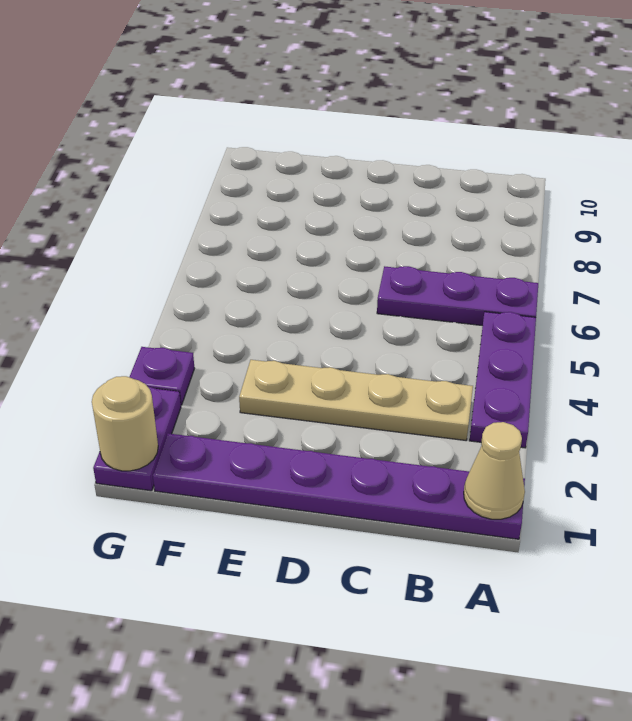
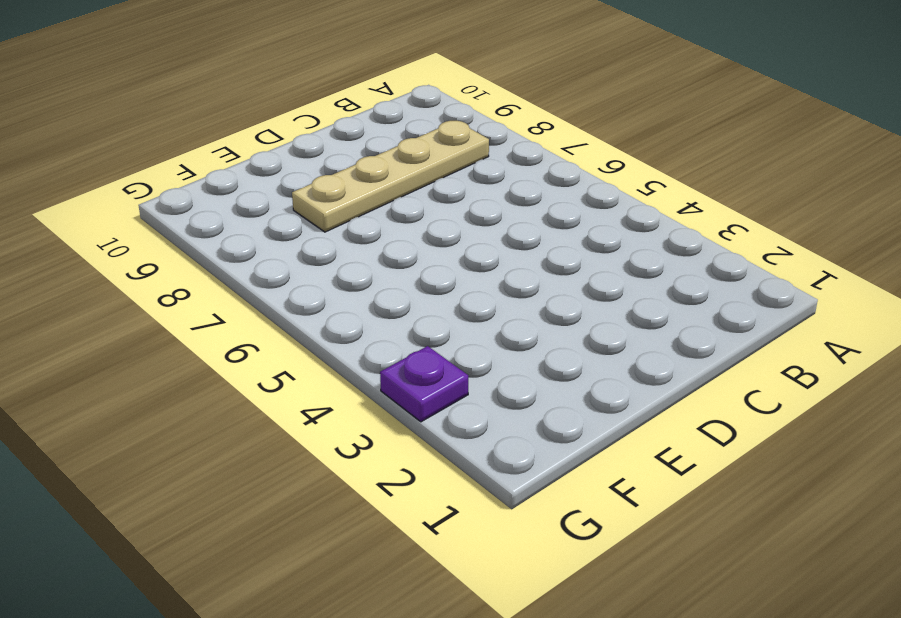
tan plate B8:E8 level 1 -> tan plate B3:E3 level 1
none -> purple plate A1:F1 level 1
none -> purple plate A3:A5 level 1

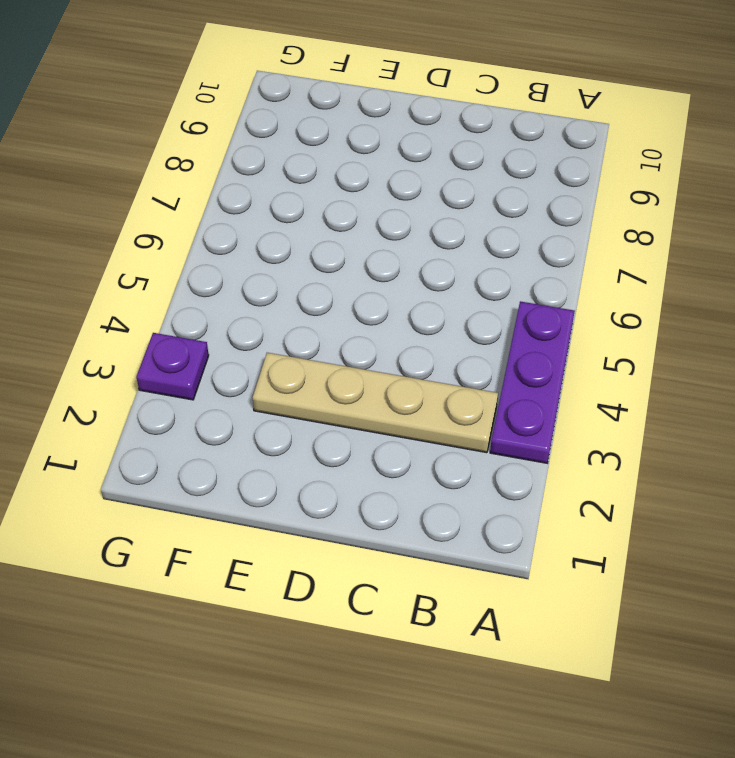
none -> purple plate A1:F1 level 1
none -> purple plate A6:C6 level 1

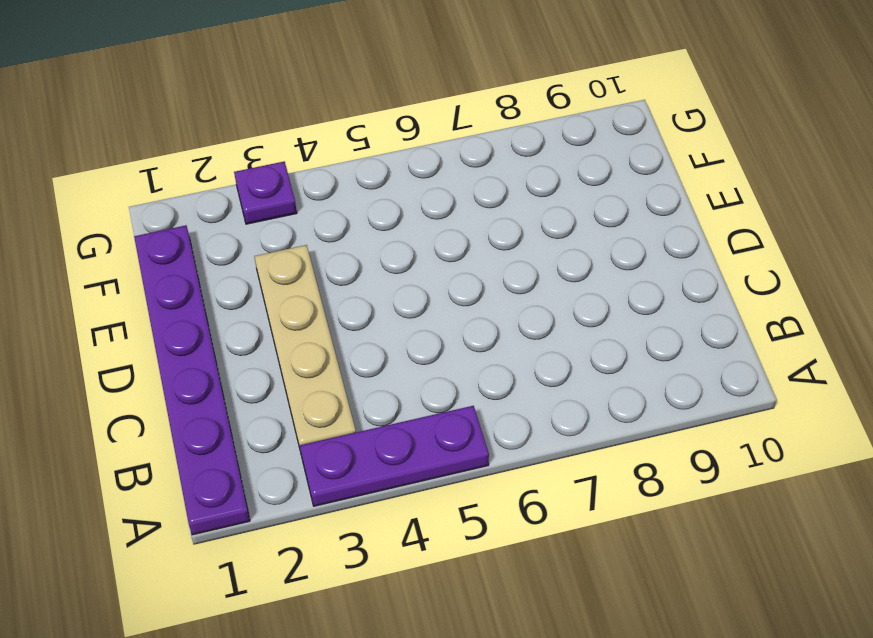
none -> purple plate A6:C6 level 1
none -> purple plate G1:G2 level 1

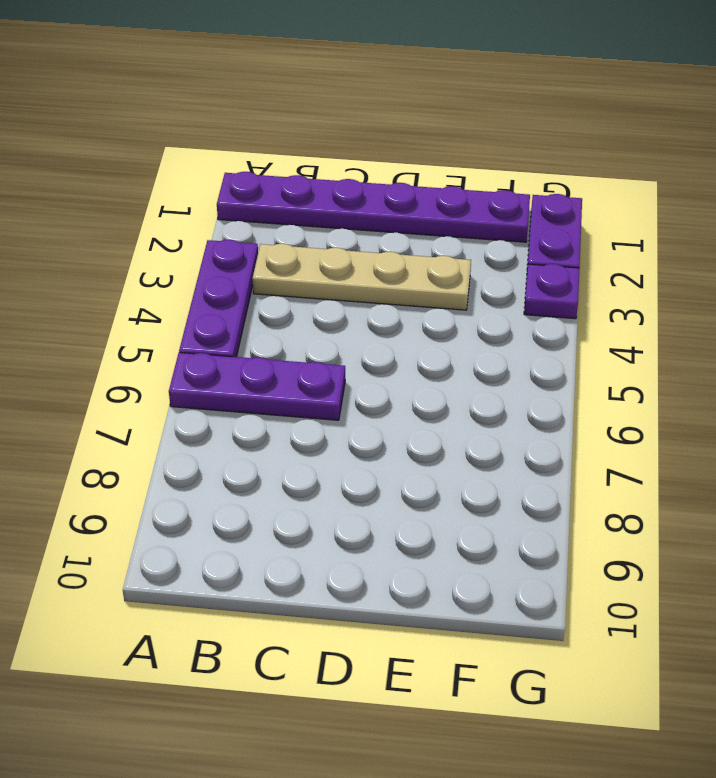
none -> tan cone A1 level 2
none -> tan round brick G1 level 2

